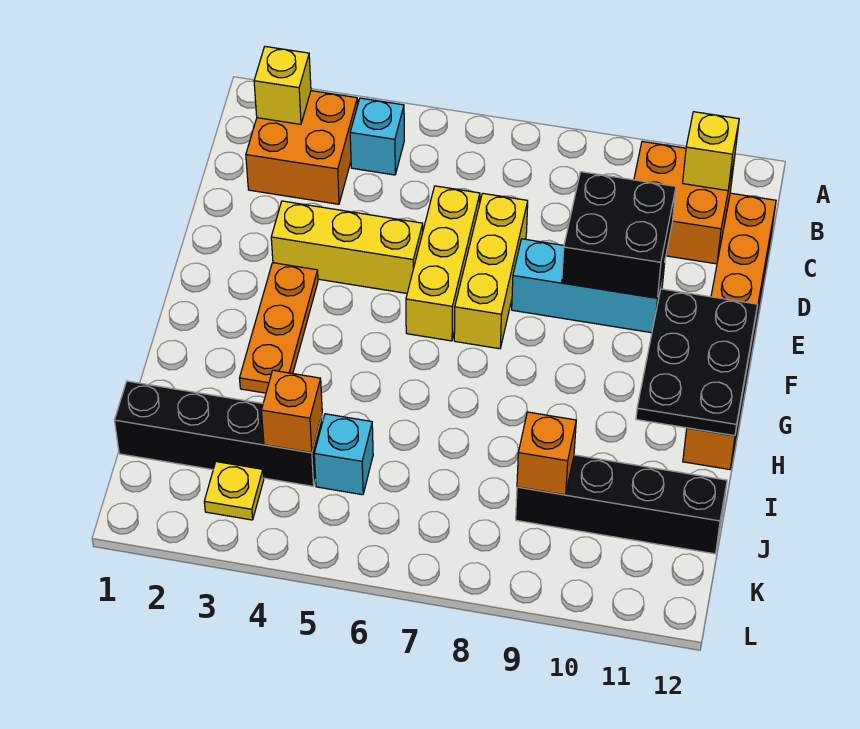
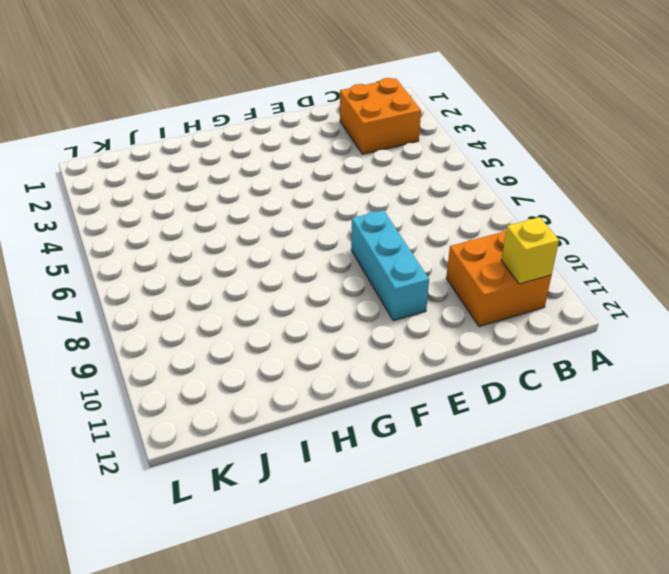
none -> cyan brick B4 level 1
none -> orange brick C12:H12 level 1
none -> yellow brick D6:F6 level 1

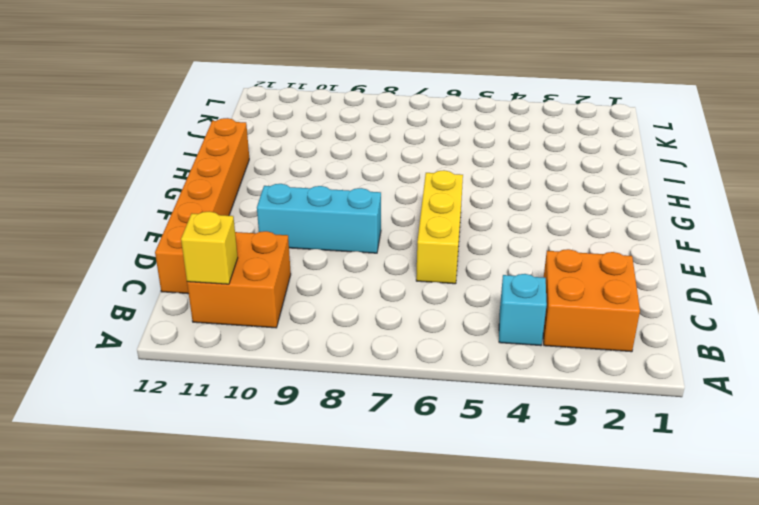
none -> yellow brick D7:F7 level 1
none -> yellow brick E3:E5 level 1
none -> orange plate F3:H3 level 1

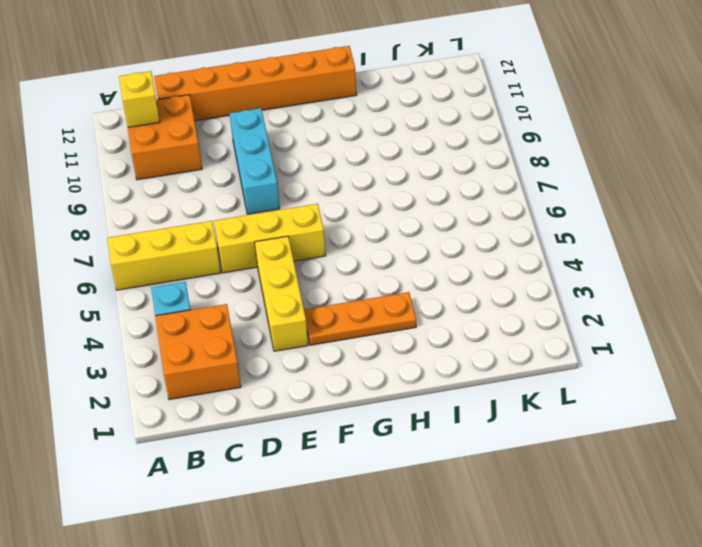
yellow brick A6:C6 level 1 -> yellow brick D7:F7 level 1
none -> black brick J1:J4 level 1
none -> cyan brick J5 level 1
none -> black brick J9:J12 level 1

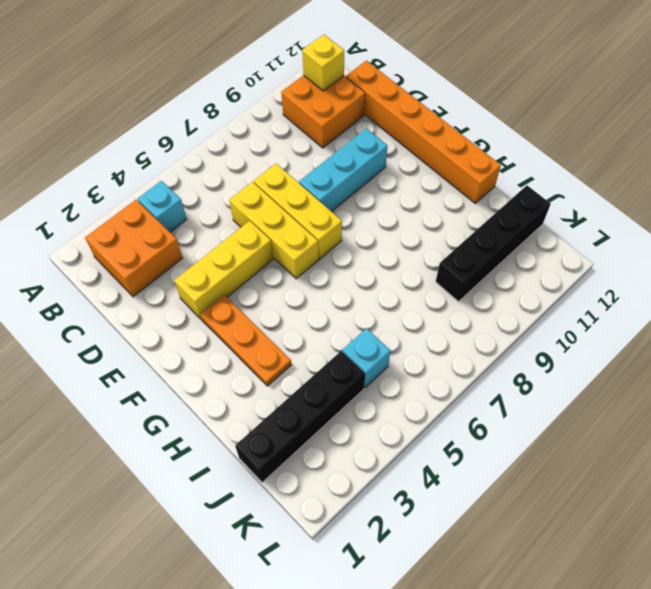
none -> yellow plate K3 level 1
none -> yellow brick B2 level 2
none -> black brick D9:E10 level 2

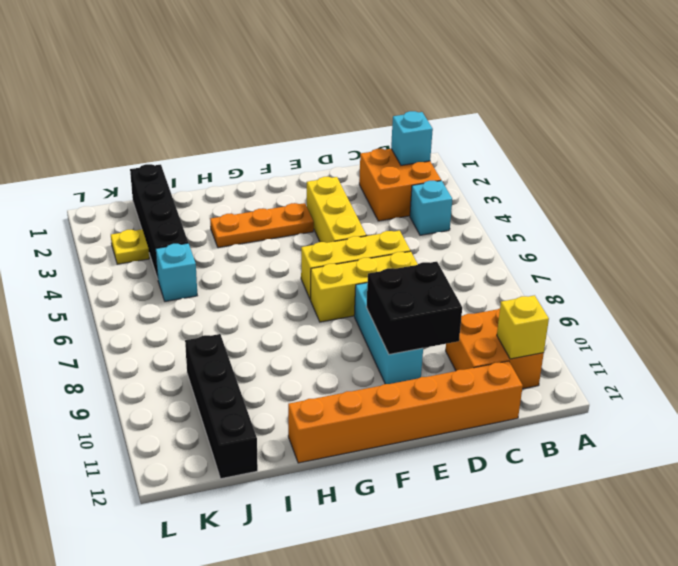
cyan brick B2 level 2 -> yellow brick B2 level 2
none -> black plate F11:H12 level 2
none -> orange brick J4 level 2
none -> orange brick J9 level 2

